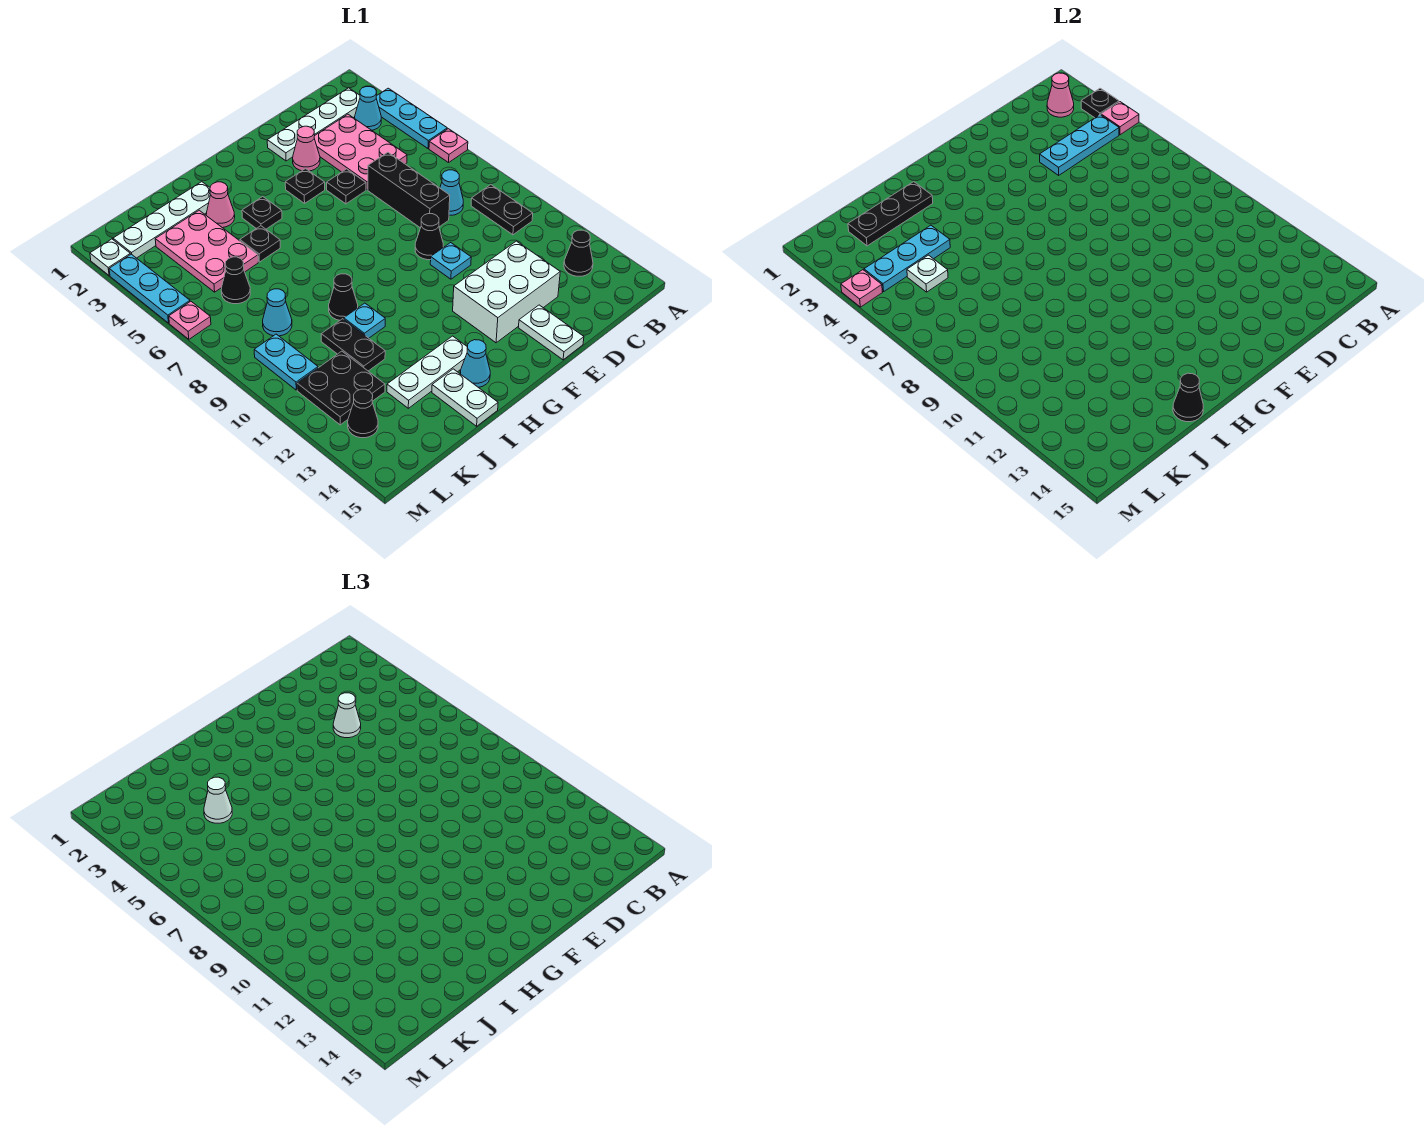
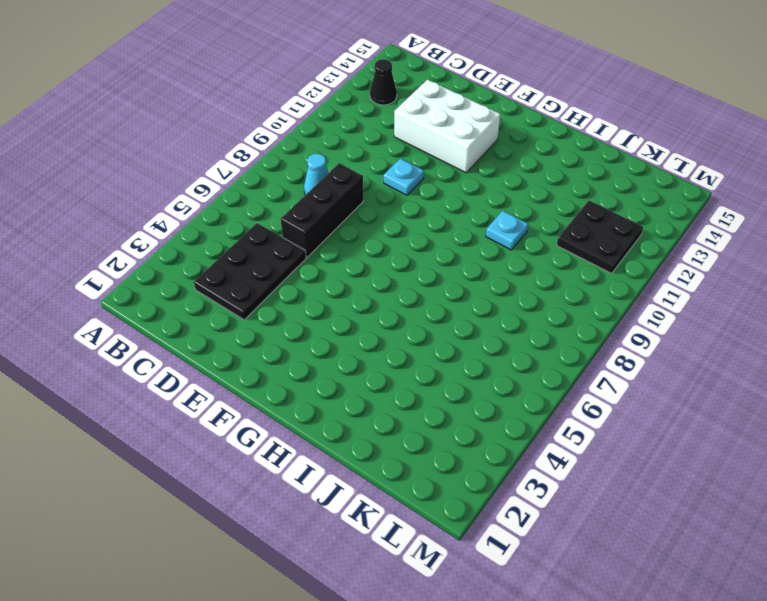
black plate C3:D5 level 1 -> pink plate C3:D5 level 1
none -> cyan plate A3:A5 level 1
none -> pink plate A6 level 1
none -> white plate B2:E2 level 1
none -> cyan cone B3 level 1

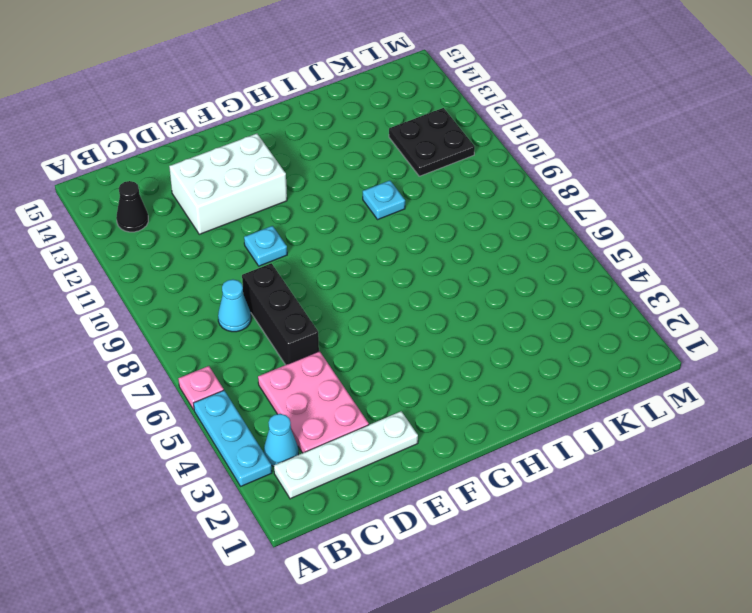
none -> black plate B9:B10 level 1
none -> pink cone E3 level 1
none -> black plate E5 level 1
none -> black cone E9 level 1

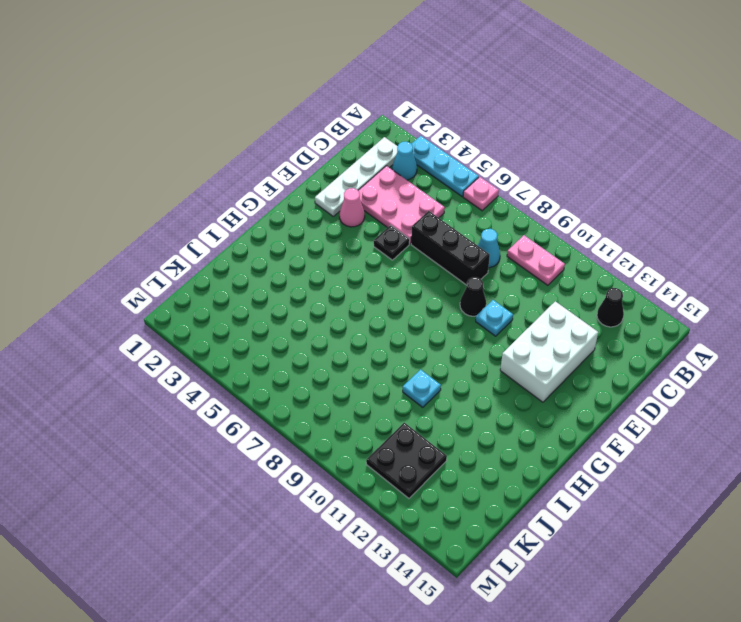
pink plate B9:B10 level 1 -> black plate B9:B10 level 1
none -> white plate E14:E15 level 1
none -> black plate F4 level 1
none -> black plate H4 level 1
none -> white plate H13:J13 level 1

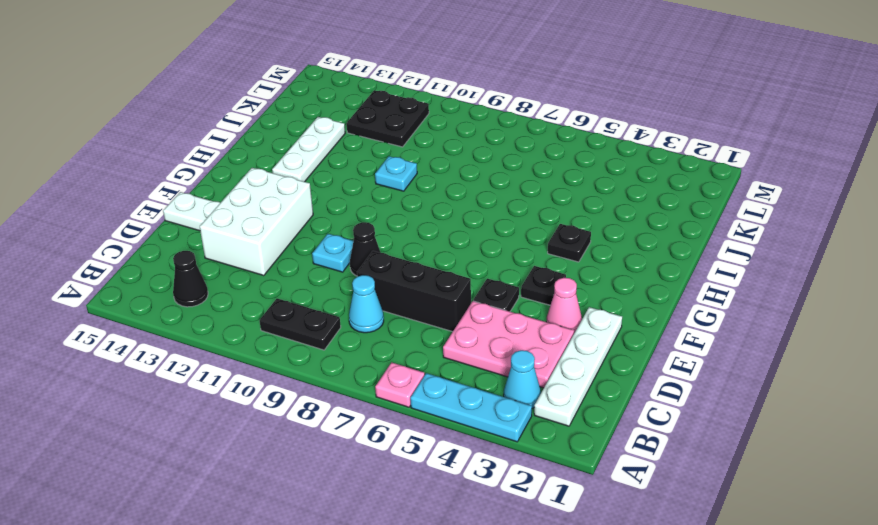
none -> cyan cone H14 level 1
none -> white plate I2:L2 level 1
none -> pink cone I3 level 1
none -> black plate I5 level 1

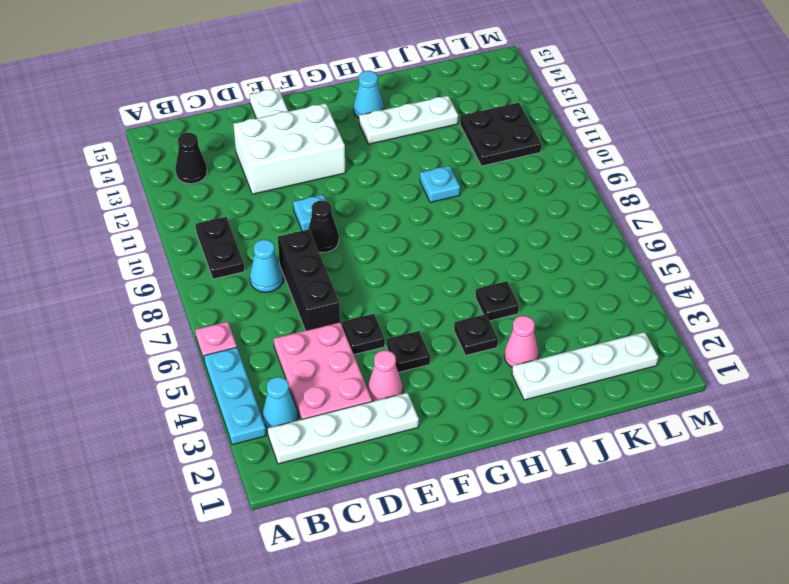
none -> black cone I9 level 1
none -> white plate I14:I15 level 1
none -> pink plate J3:K5 level 1
none -> black plate J10:J11 level 1

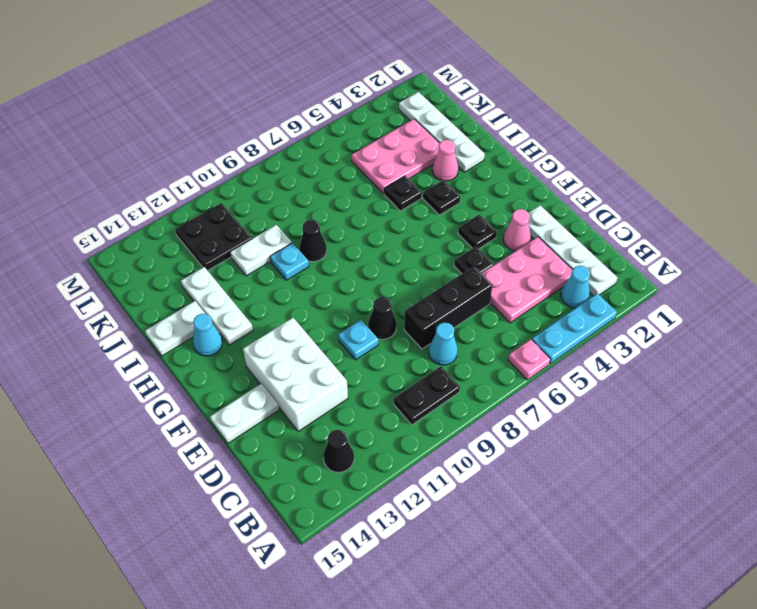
white plate J10:J11 level 1 -> black plate J10:J11 level 1
none -> black cone K6 level 1
none -> cyan cone K8 level 1
none -> cyan plate L9:L10 level 1
none -> black cone L13 level 1

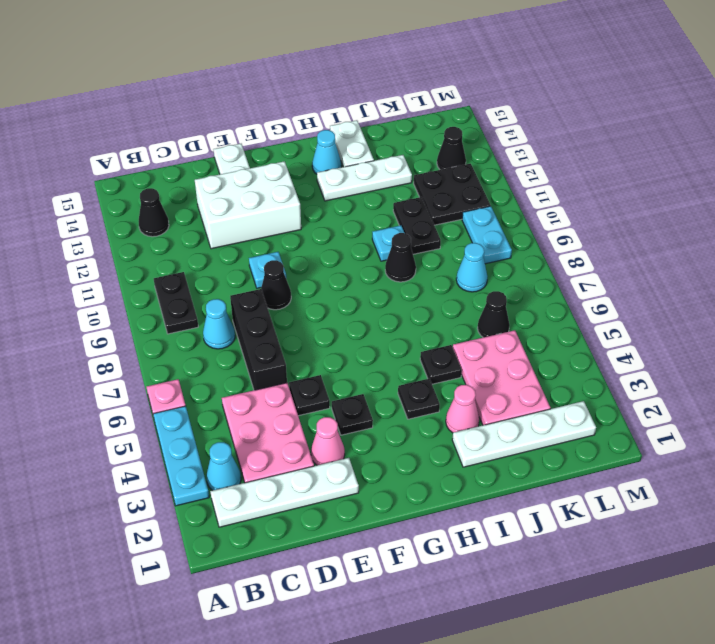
none -> white plate M2 level 1
none -> cyan plate M3:M5 level 1
none -> pink plate M6 level 1
none -> black plate A3 level 2

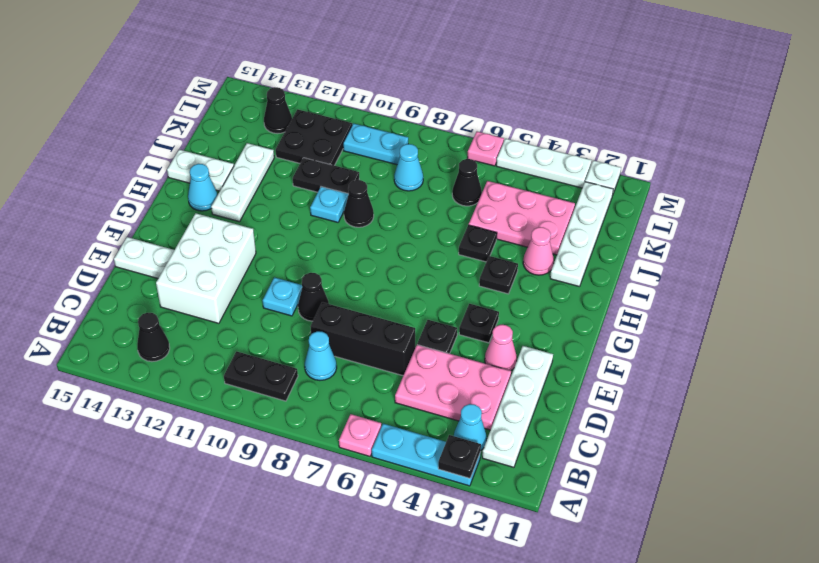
white plate M3:M5 level 1 -> cyan plate M3:M5 level 1
none -> pink plate A4 level 2
none -> pink cone B2 level 2
none -> cyan plate B4:D4 level 2
none -> black plate I2:K2 level 2

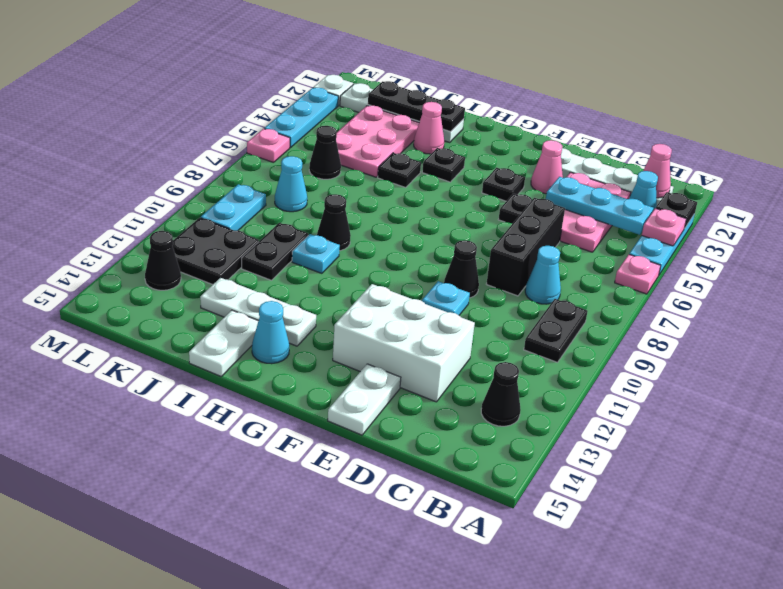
none -> black cone I15 level 2
none -> cyan plate J4:L4 level 2
none -> white plate K5 level 2
none -> pink plate M4 level 2

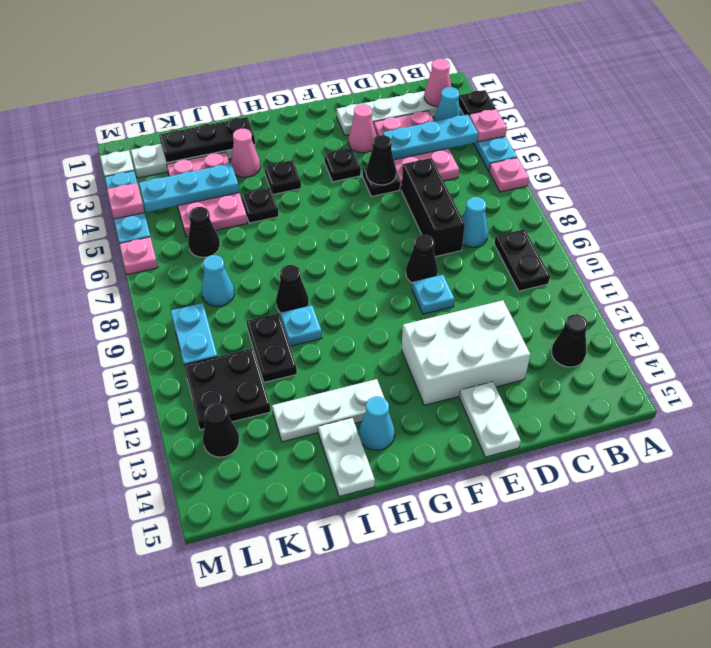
black cone E5 level 2 -> black cone I15 level 2
none -> white plate K5 level 2
none -> white cone D4 level 3
none -> white cone J4 level 3

